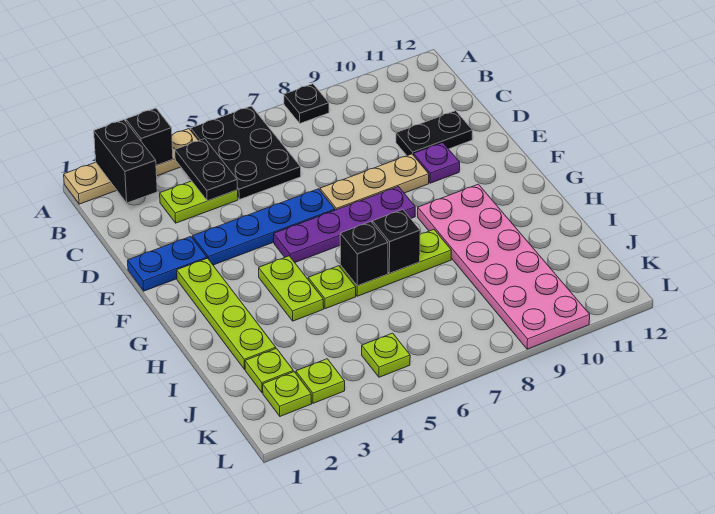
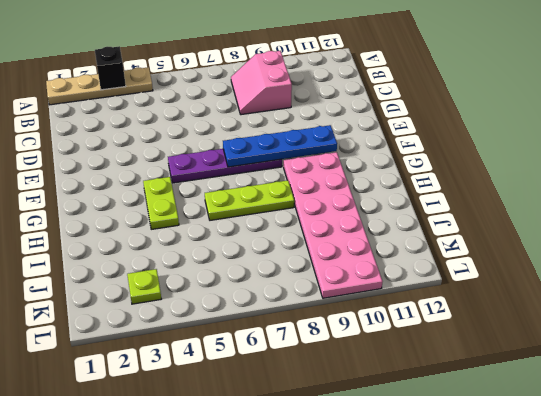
pink slope B8:C9 level 1 top 9 -> none
blue plate F7:F10 level 2 -> blue plate E3:E6 level 1
none -> black plate A5:C6 level 1
none -> black plate A8 level 1
none -> lime plate C3:C4 level 1

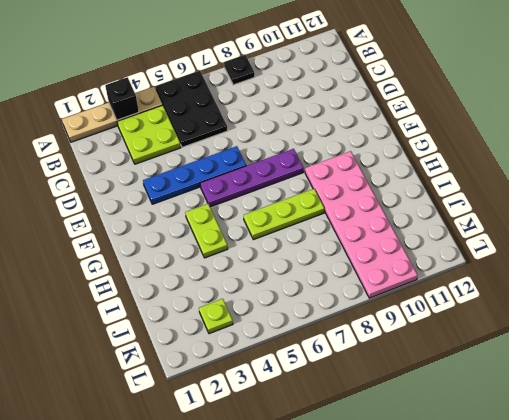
lime plate B3:C4 level 1 -> lime plate C3:C4 level 1
none -> black plate D10:D11 level 1
none -> blue plate E1:E2 level 1
none -> tan plate E7:E9 level 1

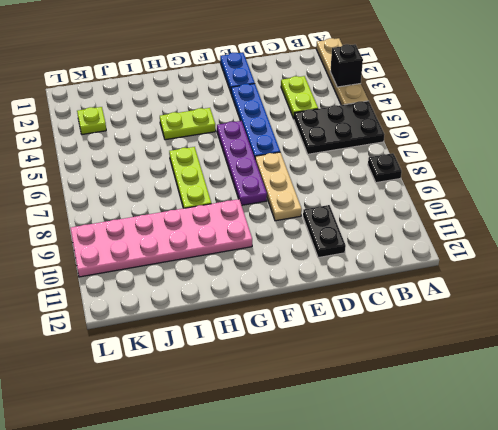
none -> purple plate E10 level 1
none -> lime plate F2:I2 level 1
none -> lime plate H5 level 1

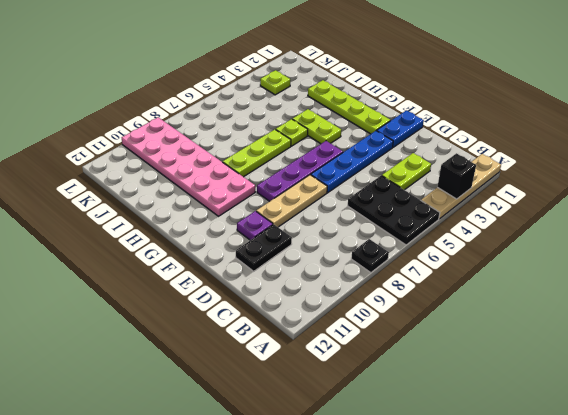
none -> lime plate J2 level 1
none -> lime plate K2 level 1
none -> lime plate K5 level 1

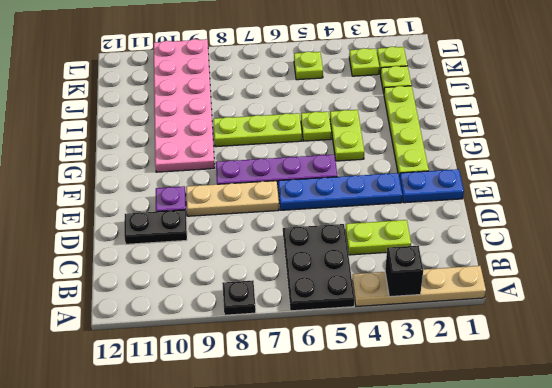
none -> black brick A2:B2 level 2
none -> black plate B4:C4 level 2
none -> black brick H6 level 2

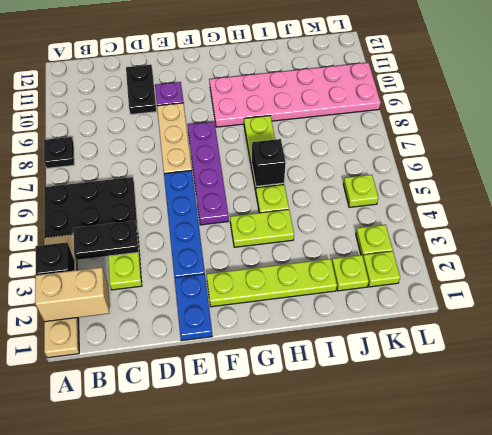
tan brick A2:B2 level 2 -> black brick A2:B2 level 2
none -> black brick H7 level 2

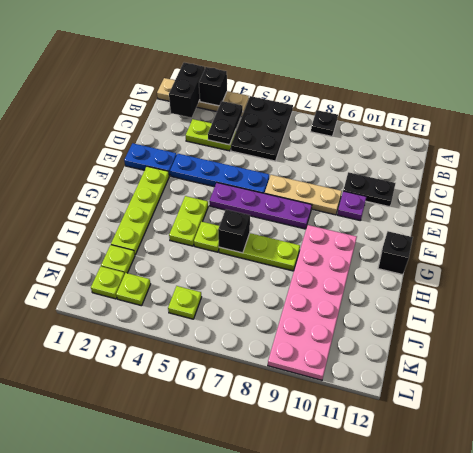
black brick G12 level 1 -> black brick H7 level 2

